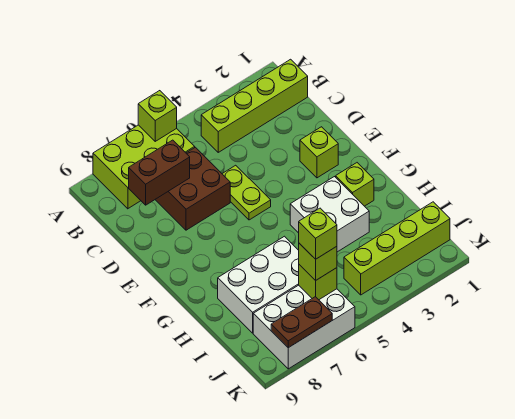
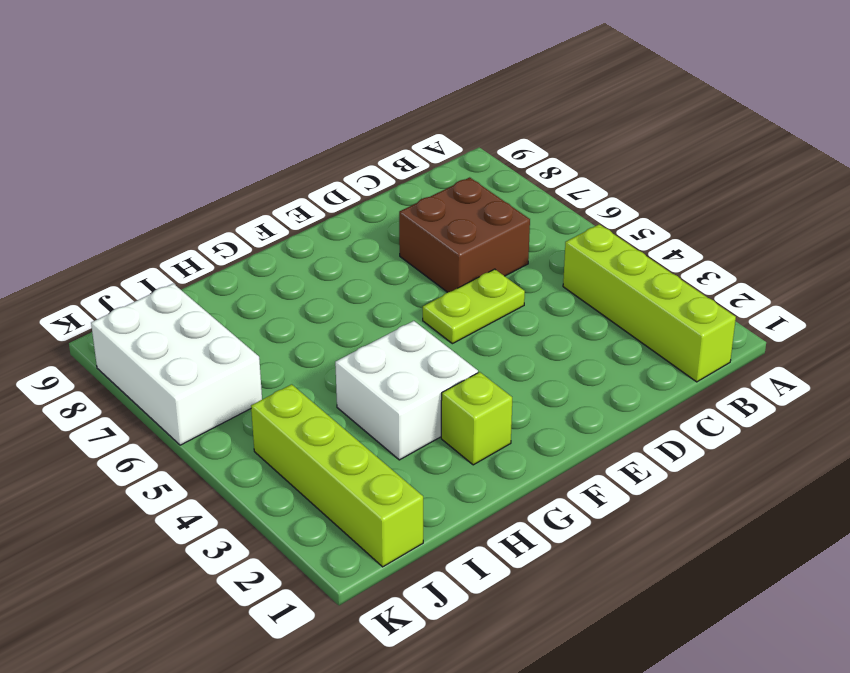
none -> lime brick A6:B8 level 1
none -> lime brick E2 level 1
none -> white brick H6:I8 level 1

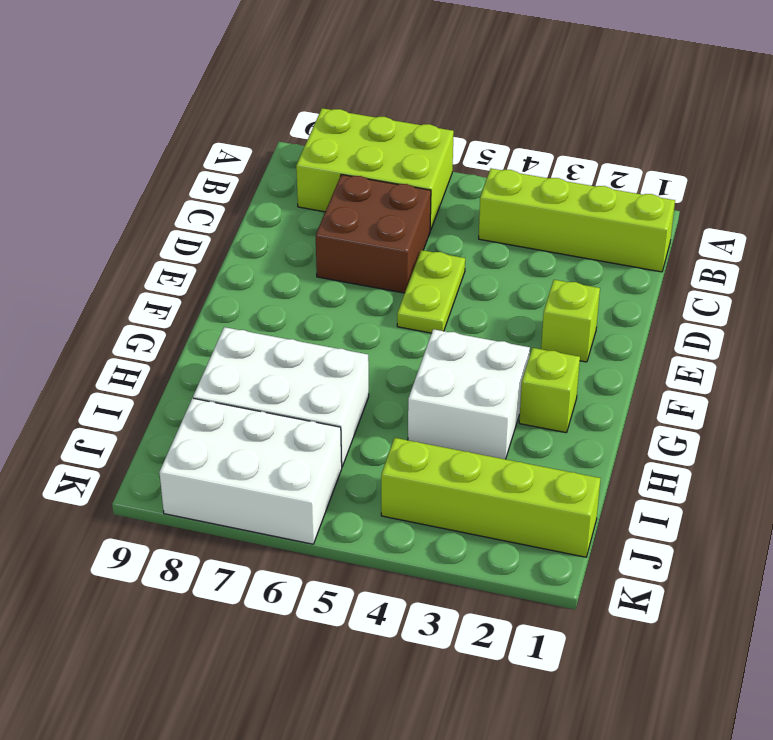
none -> lime brick A6 level 2
none -> brown brick C7:C8 level 2
none -> lime brick J6 level 2

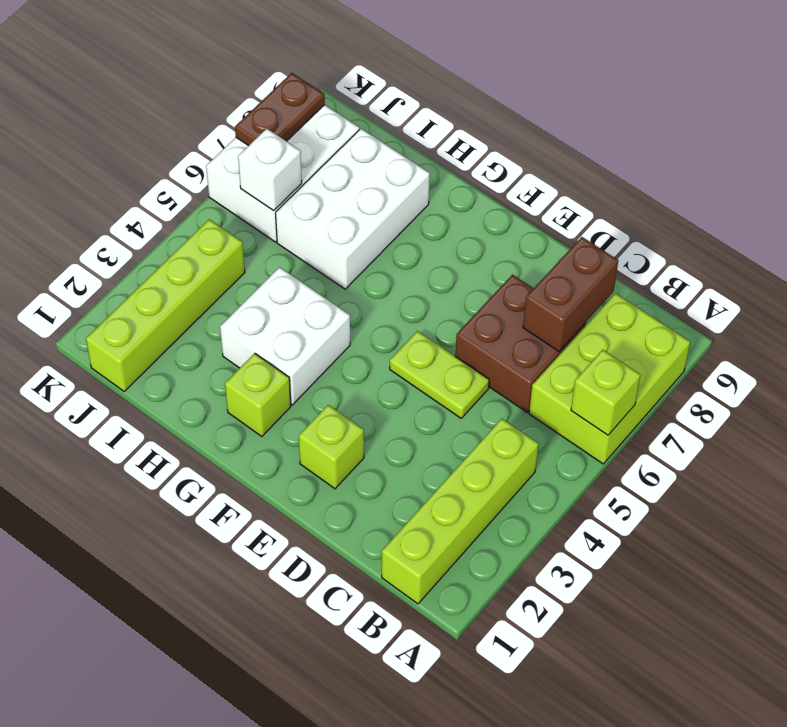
white brick J6 level 2 -> lime brick J6 level 2
none -> lime brick J6 level 3
none -> lime brick J6 level 4

